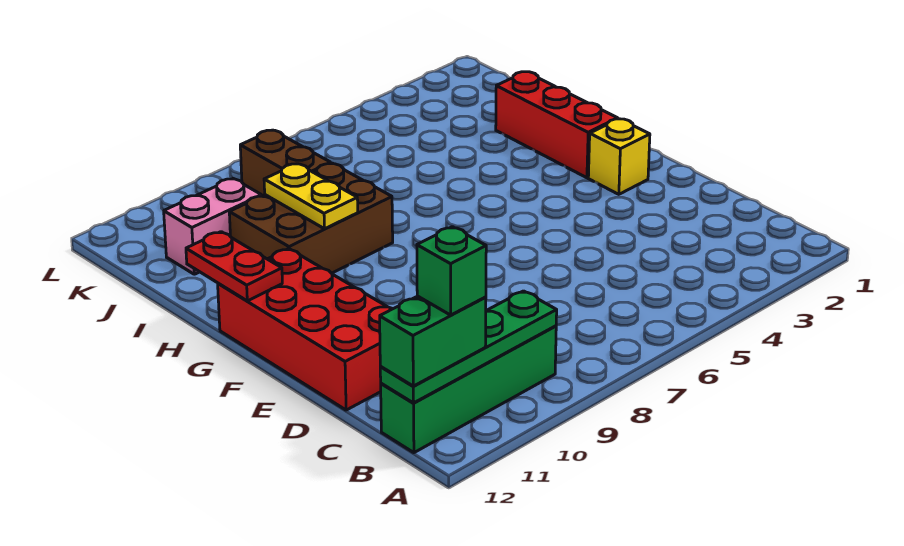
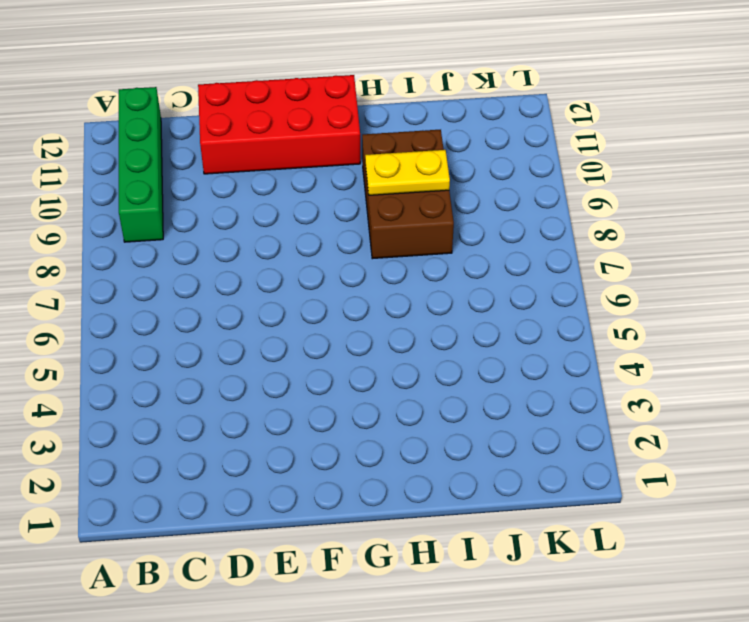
none -> yellow brick F2 level 1
none -> red brick G2:I2 level 1
none -> brown brick J8:K8 level 1

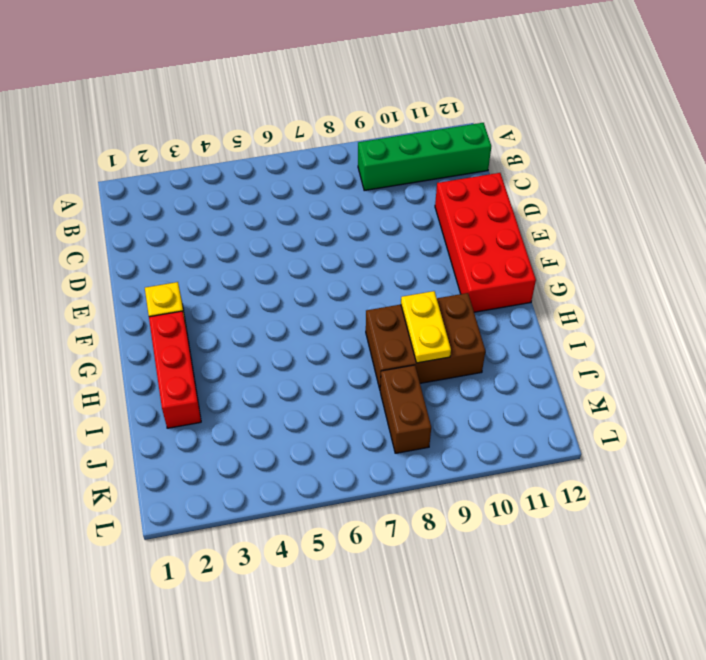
none -> pink brick J10:J11 level 1
none -> green plate B9:B12 level 2
none -> red plate G12:H12 level 2

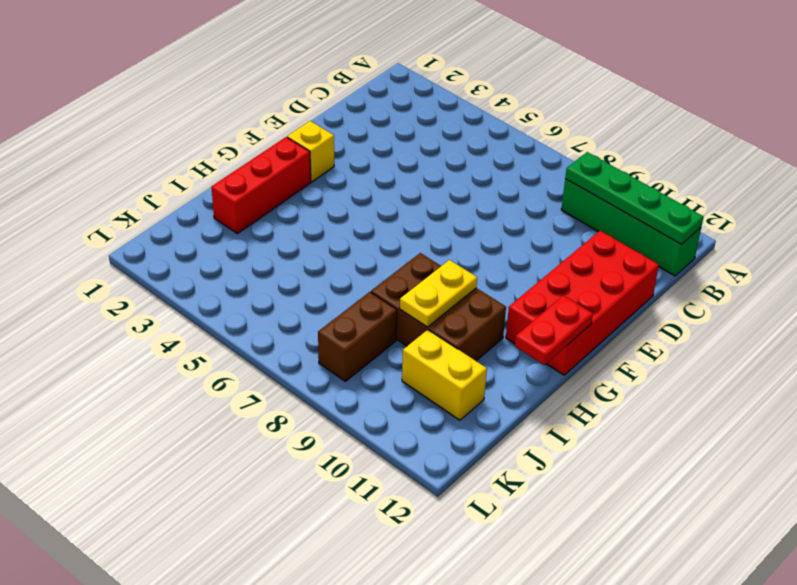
yellow brick J10:J11 level 1 -> pink brick J10:J11 level 1
none -> green brick B11:B12 level 3
none -> green brick B11 level 4

